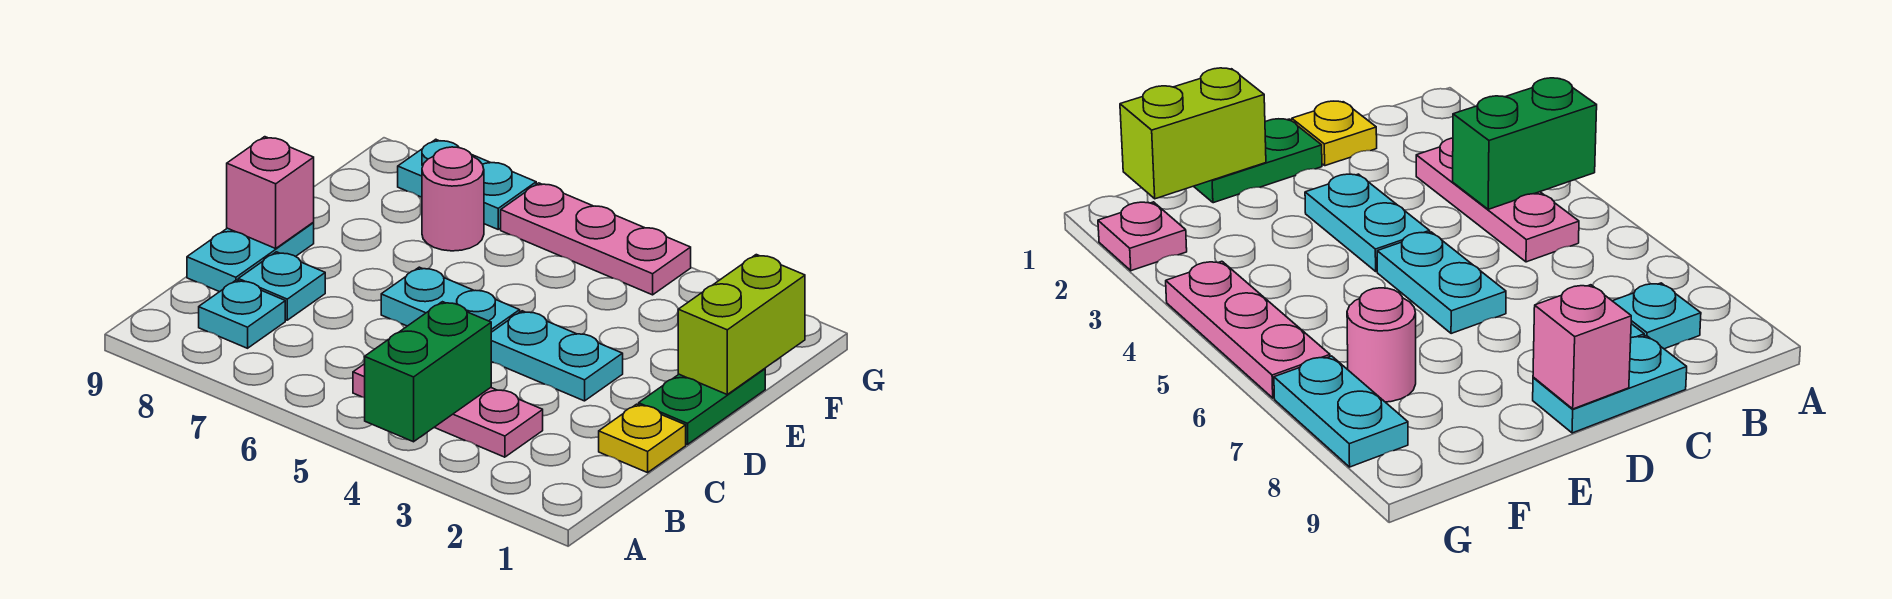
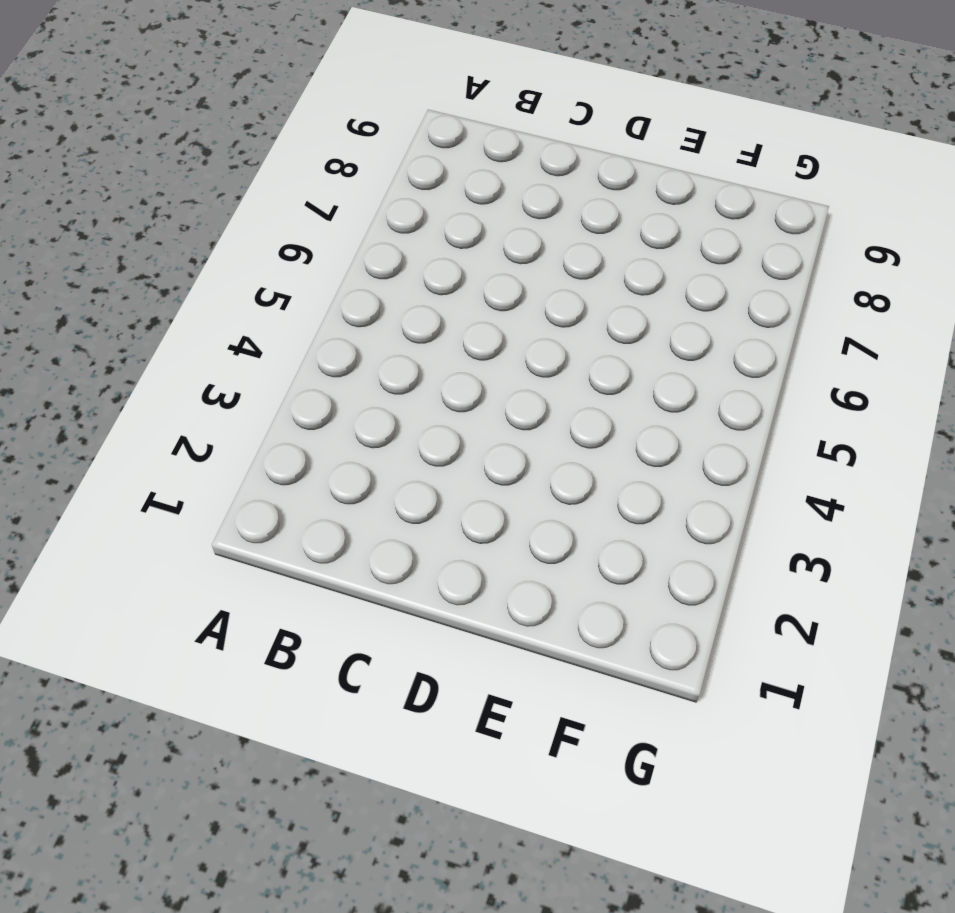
none -> pink plate B3:B5 level 1
none -> cyan plate B8 level 1
none -> yellow plate C1 level 1

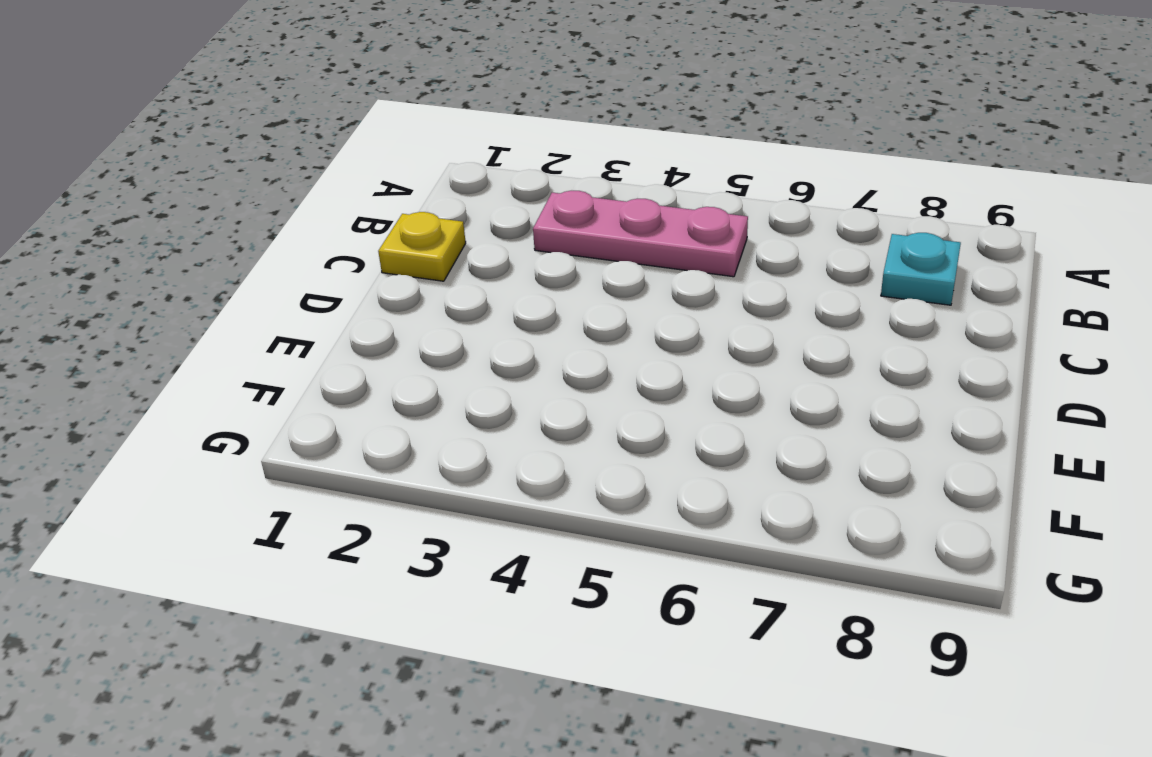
none -> cyan plate C8 level 1
none -> cyan plate C9:D9 level 1
none -> green plate D1:E1 level 1

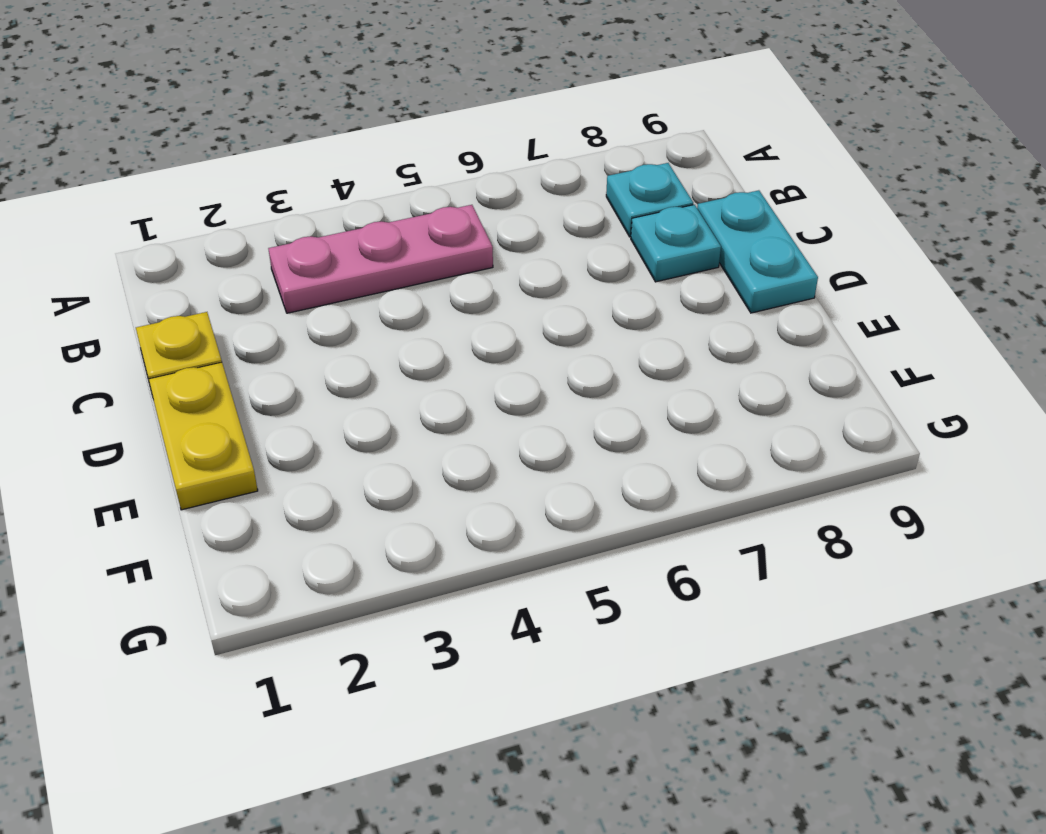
yellow plate D1:E1 level 1 -> green plate D1:E1 level 1
none -> cyan plate D3:D4 level 1
none -> cyan plate D5:D6 level 1
none -> pink round brick F7 level 1

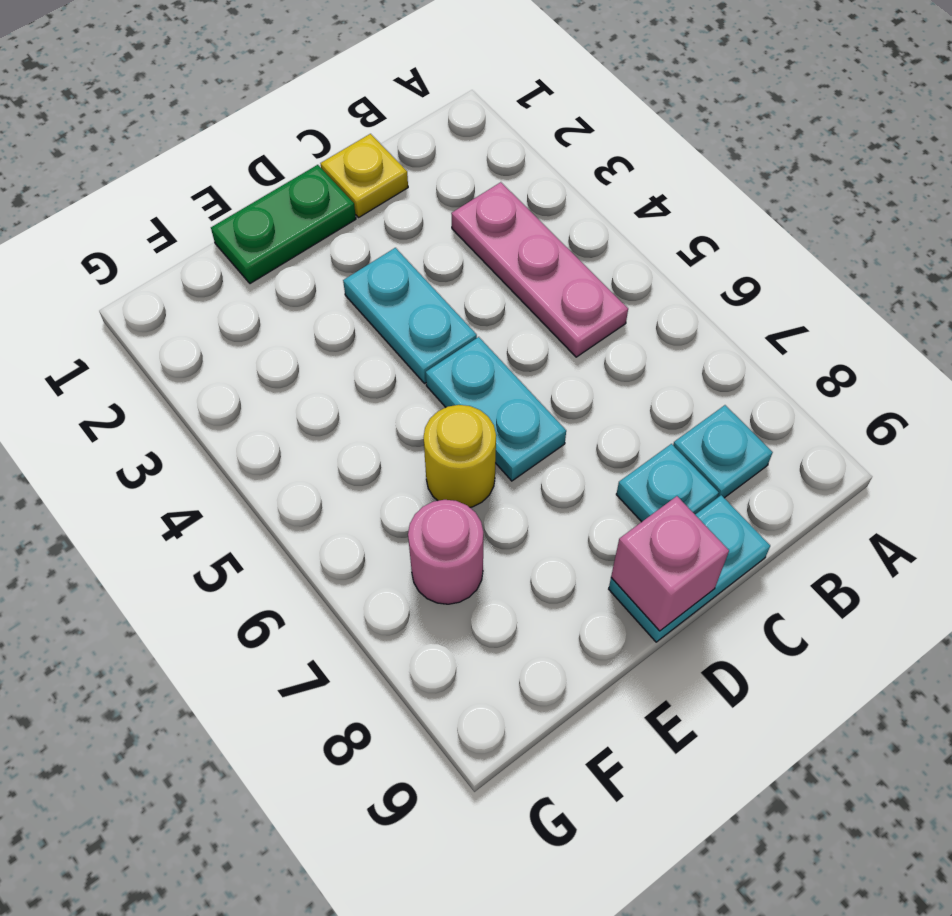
yellow round brick E6 level 1 -> none
none -> pink plate G2 level 1
none -> pink plate G4:G6 level 1
none -> cyan plate G7:G8 level 1

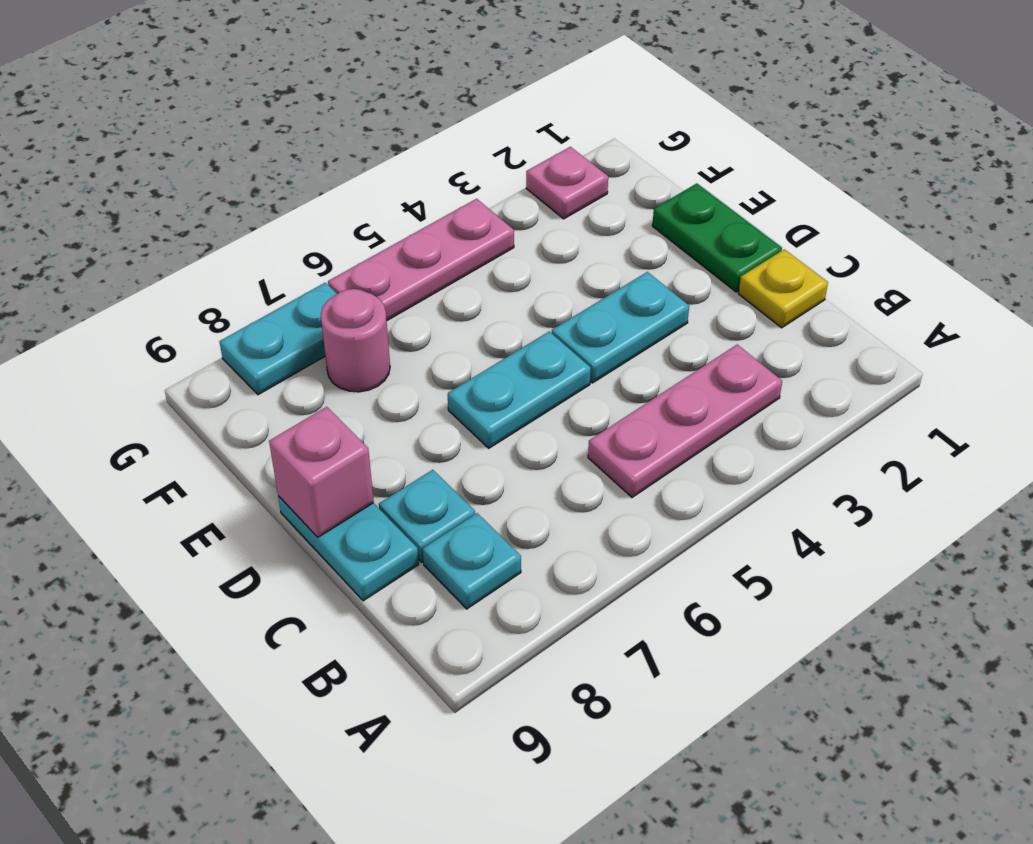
none -> green brick A4:B4 level 2
none -> lime brick E1:F1 level 2

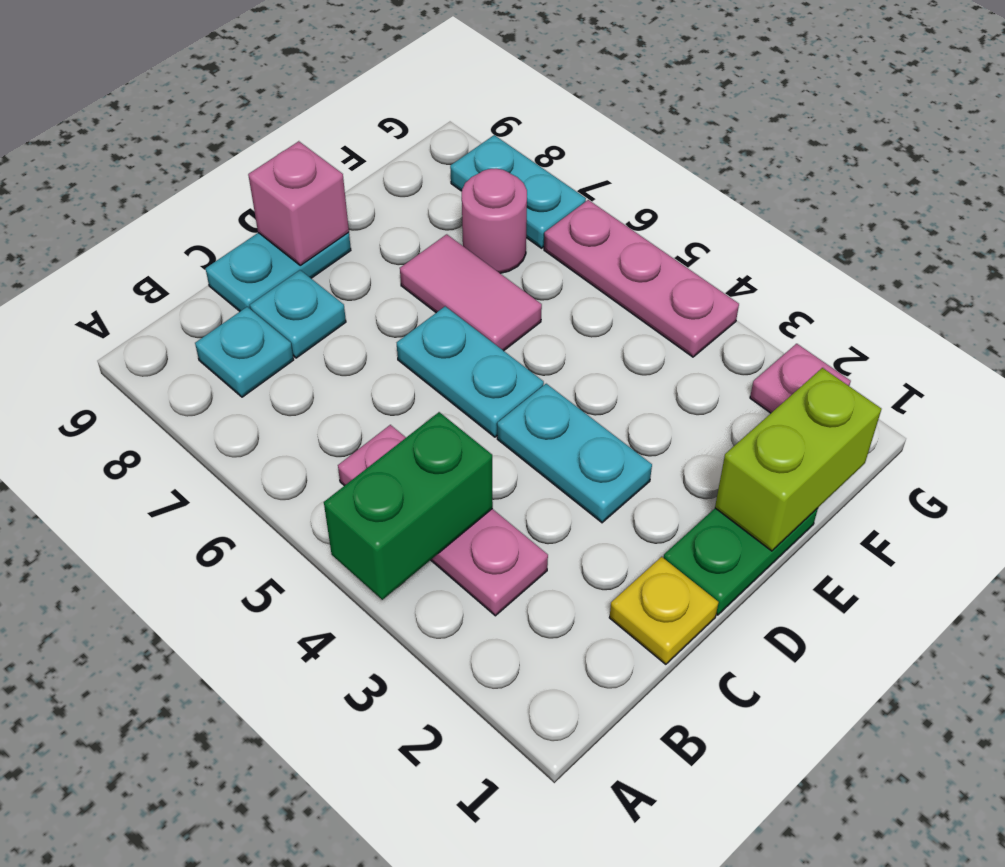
pink tile E6:E7 level 1 -> none

